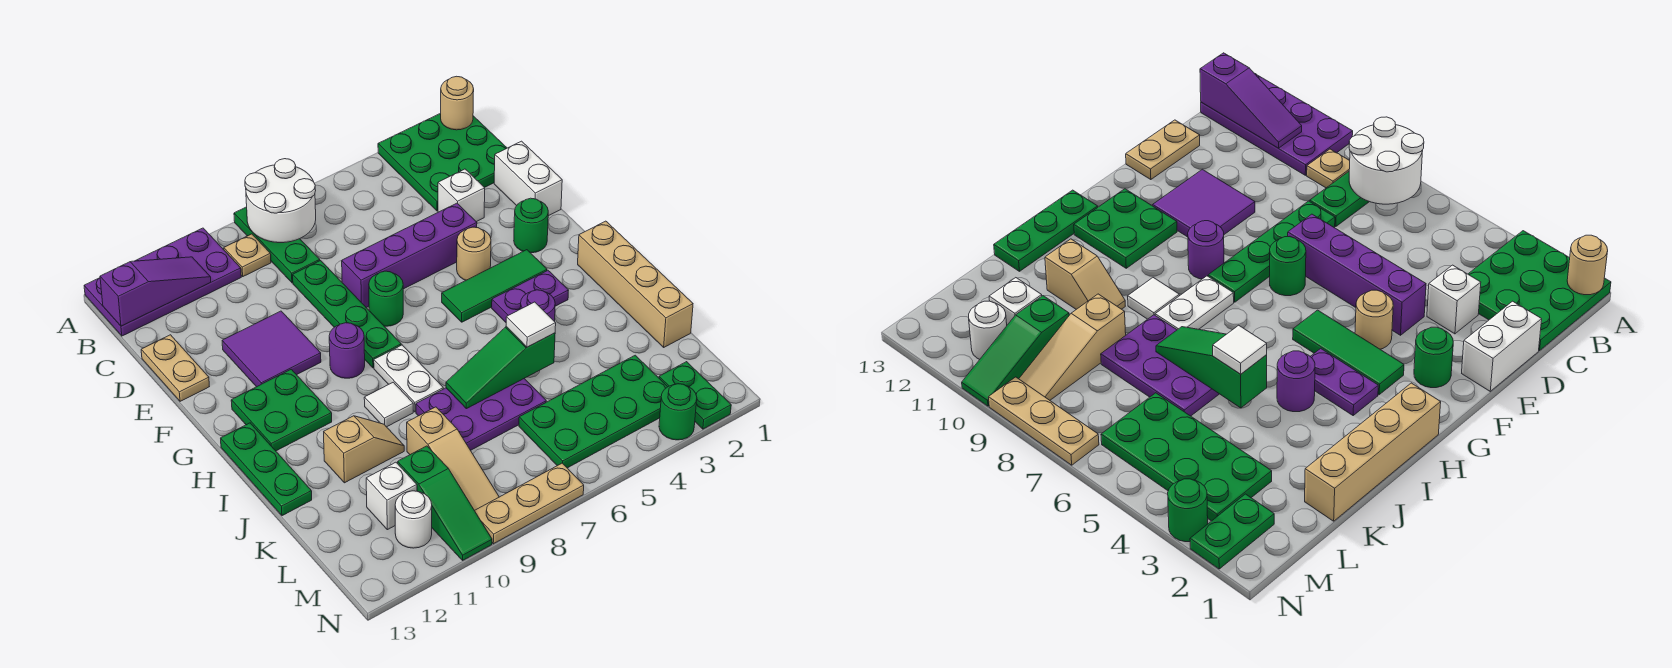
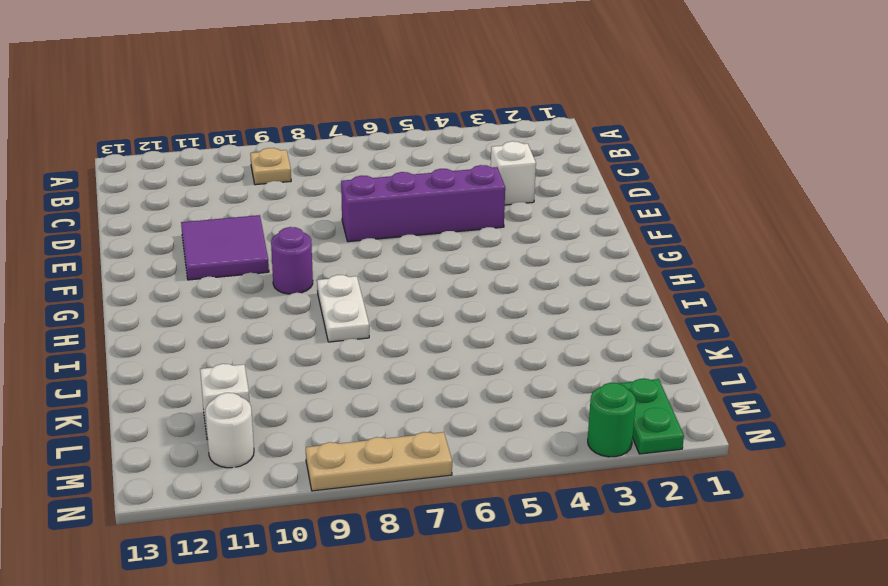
none -> green plate A1:C3 level 1
none -> green plate A8:C8 level 1
none -> purple plate A10:B13 level 1
none -> white brick D1:E1 level 1

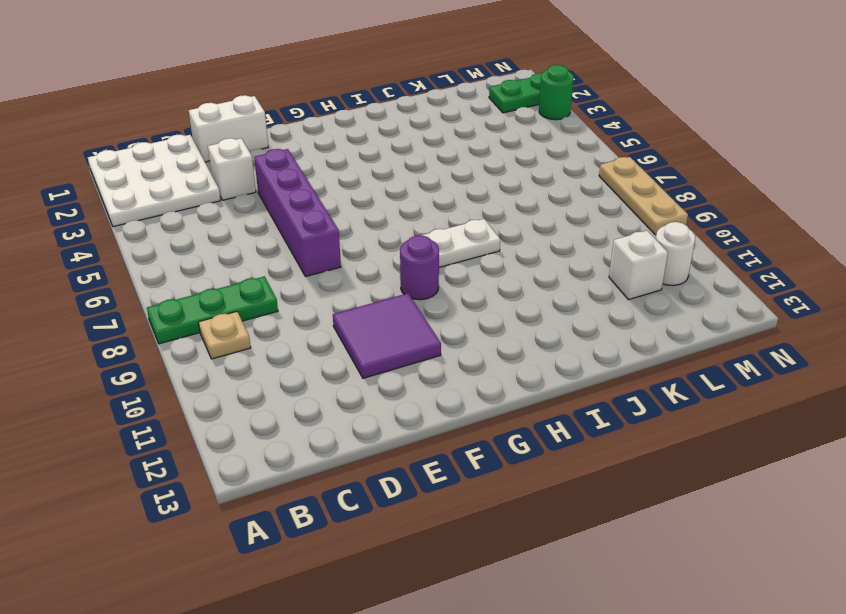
white plate A1:C3 level 1 -> green plate A1:C3 level 1
none -> purple plate A10:B13 level 1
none -> green plate D8:G8 level 1
none -> tan plate D13:E13 level 1
none -> green round brick F2 level 1

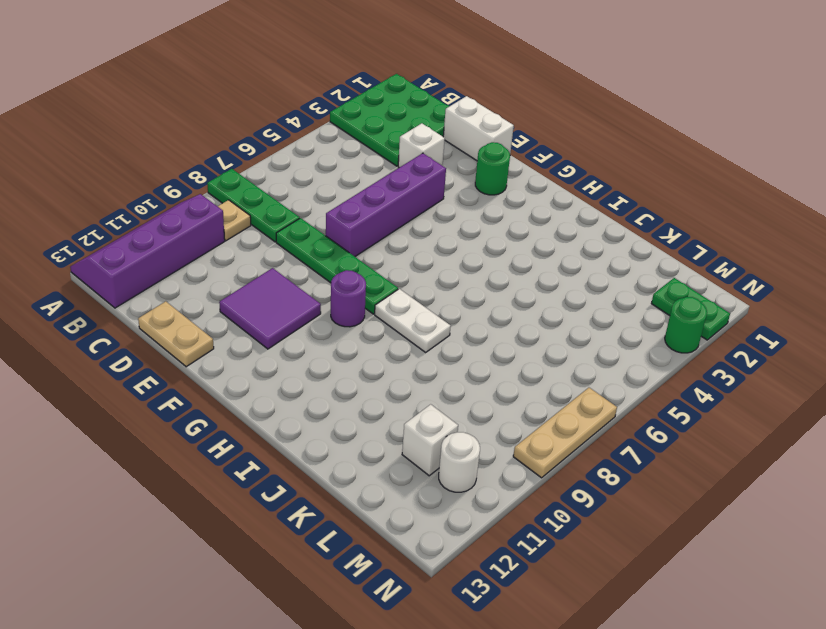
purple slope A10:B13 level 1 top B -> purple plate A10:B13 level 1
none -> tan round brick F4 level 1
none -> green round brick F7 level 1
none -> green tile G3:G5 level 1
none -> green plate G11:H12 level 1

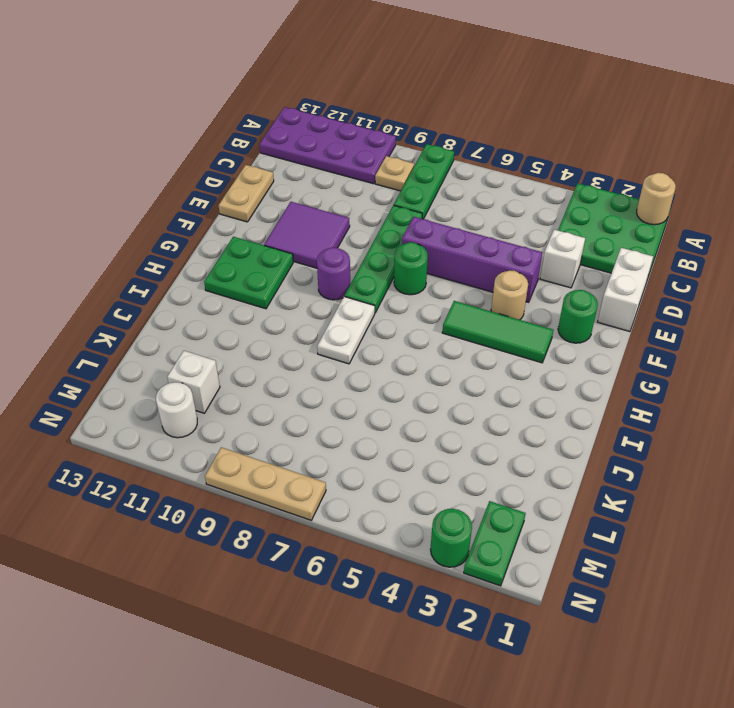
none -> tan brick H1:K1 level 1
none -> purple plate H3:H4 level 1
none -> green plate H13:J13 level 1
none -> purple round brick I4 level 1

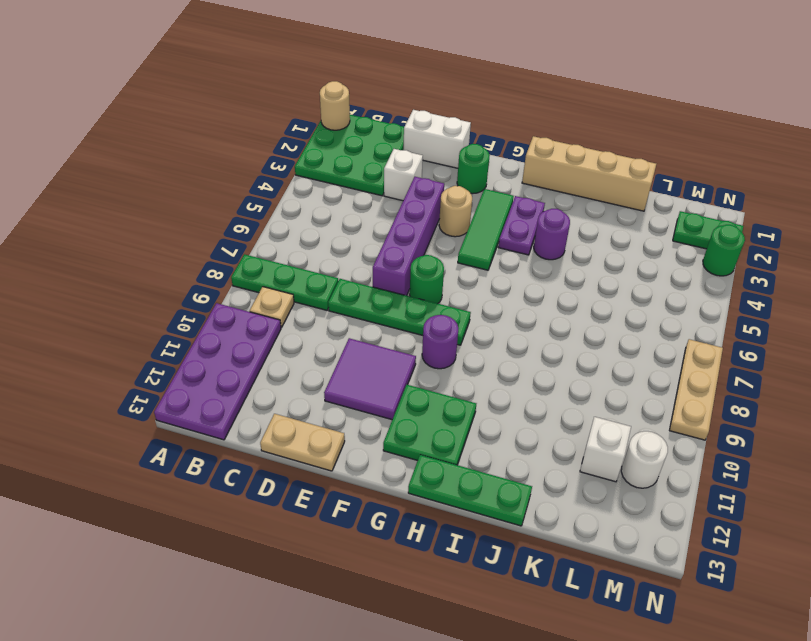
none -> white plate H8:I8 level 1
none -> white tile I9 level 1
none -> purple plate J6:K8 level 1
none -> tan slope J10:J11 level 1 top 11

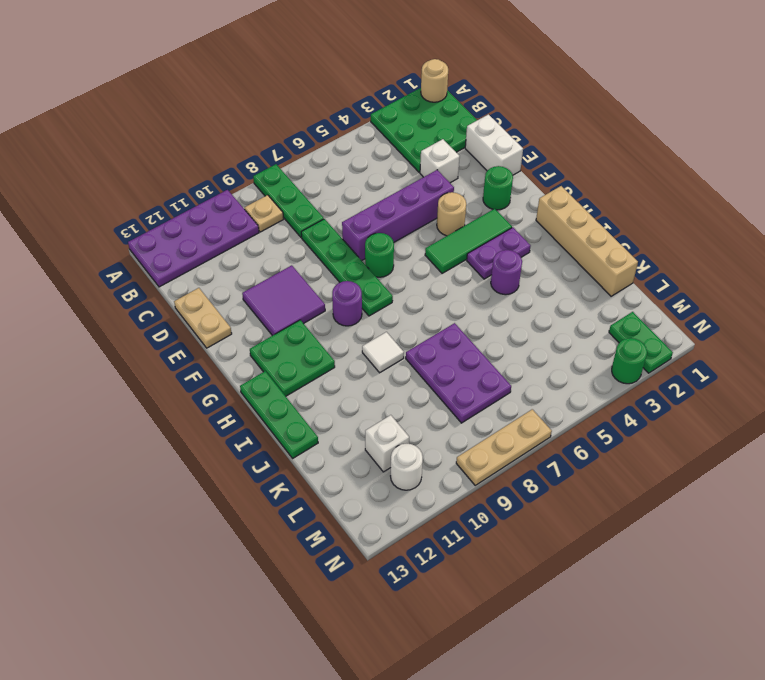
purple plate J7:L8 level 1 -> purple plate J6:K8 level 1
none -> white plate H8:I8 level 1
none -> tan slope J10:J11 level 1 top 11
none -> tan slope K9:M9 level 1 top K
none -> green plate L3:M6 level 1

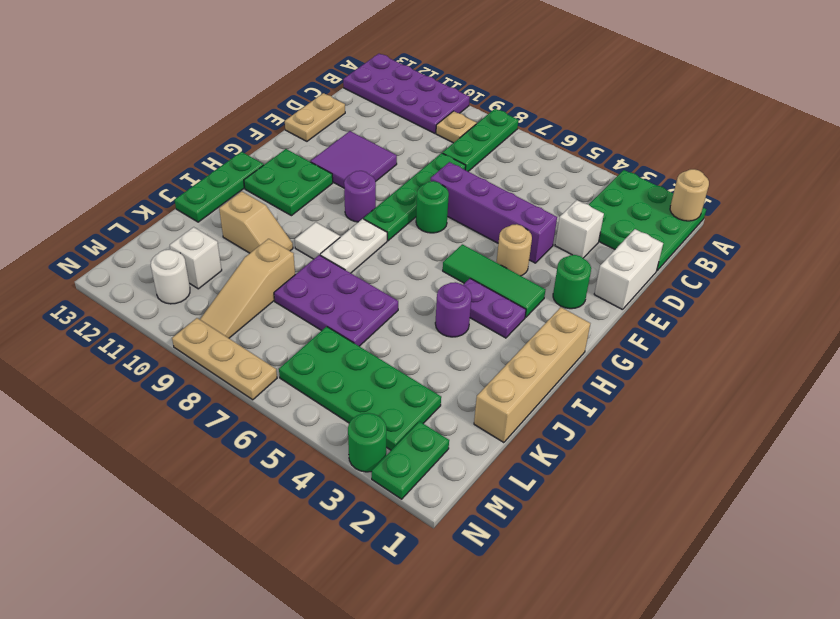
none -> green slope L10:N10 level 1 top L
none -> white round brick A7:B8 level 2
none -> purple slope B11:B13 level 2 top 13
none -> green slope J5:J7 level 2 top 5

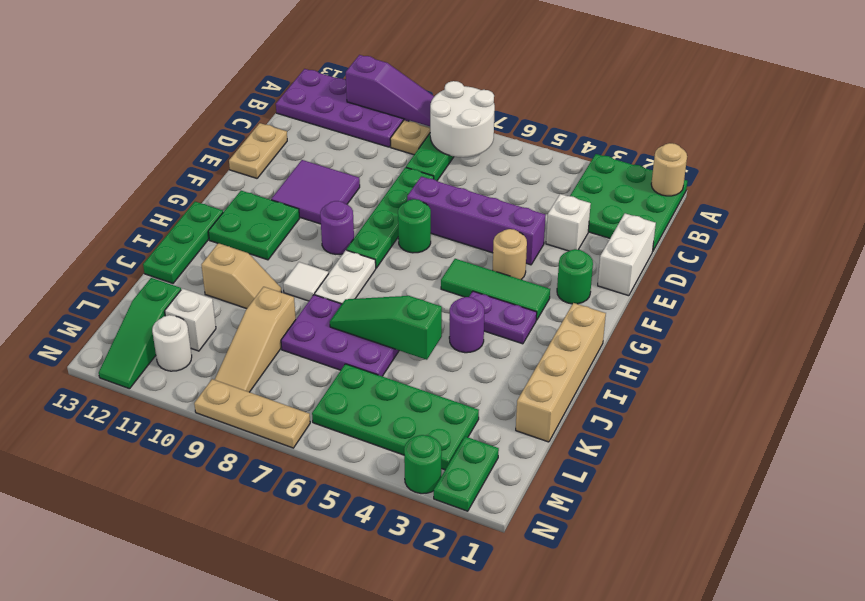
purple slope A9:A11 level 2 top 11 -> purple slope B11:B13 level 2 top 13
green slope L12:N12 level 1 top L -> green slope L10:N10 level 1 top L
none -> white tile J5 level 3

